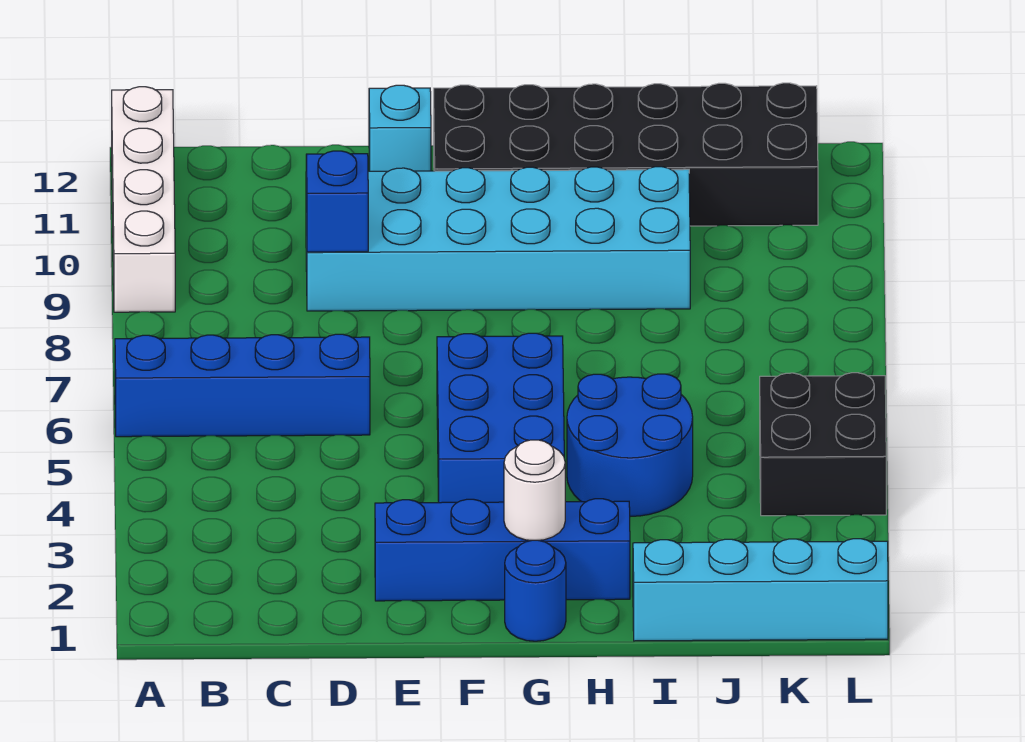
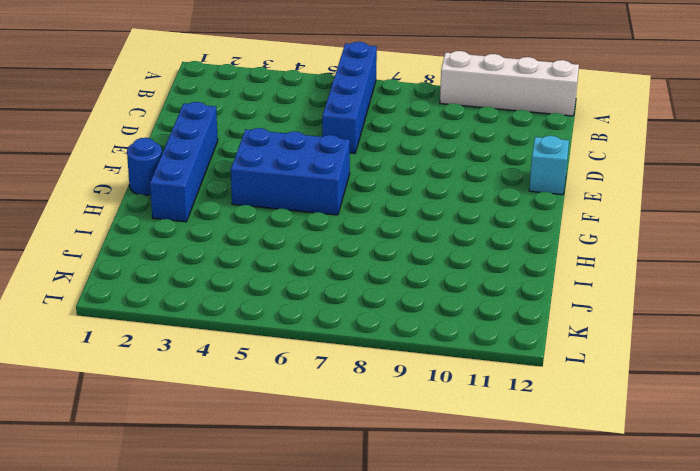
none -> cyan brick D9:I10 level 1
none -> black brick F11:K12 level 1
none -> blue round brick H4:I5 level 1

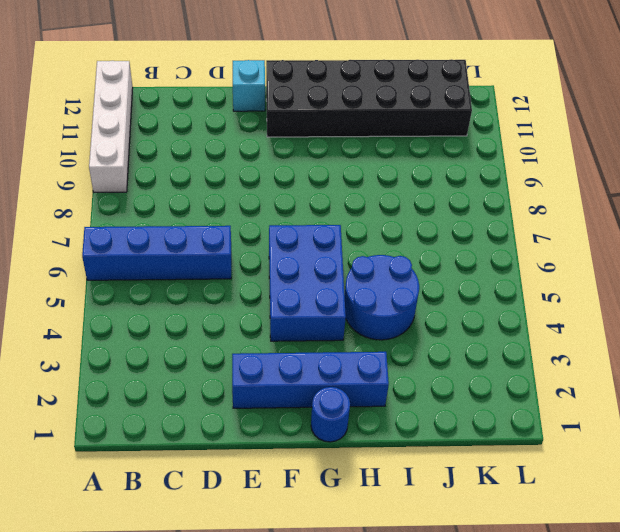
none -> cyan brick D9:I10 level 1
none -> cyan brick I1:L1 level 1
none -> black brick K4:L5 level 1

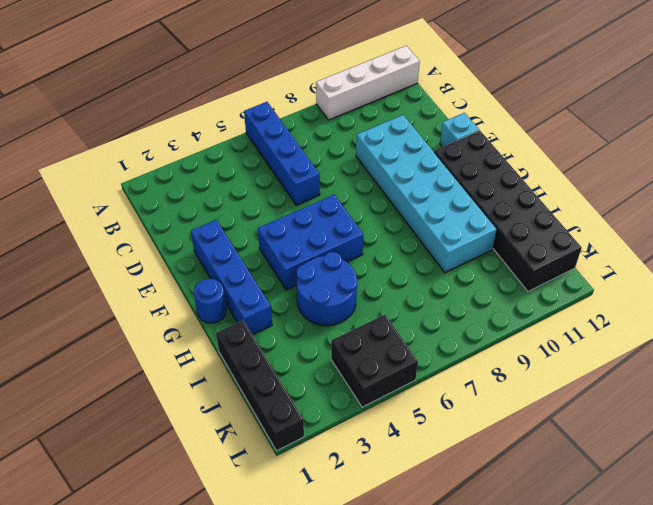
black brick I1:L1 level 1 -> cyan brick I1:L1 level 1
none -> blue brick D9 level 2
none -> white round brick G2 level 2

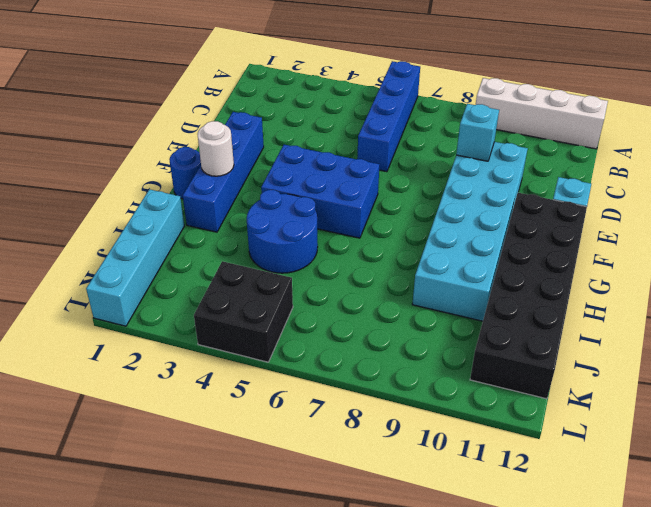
cyan brick D9 level 2 -> blue brick D9 level 2

